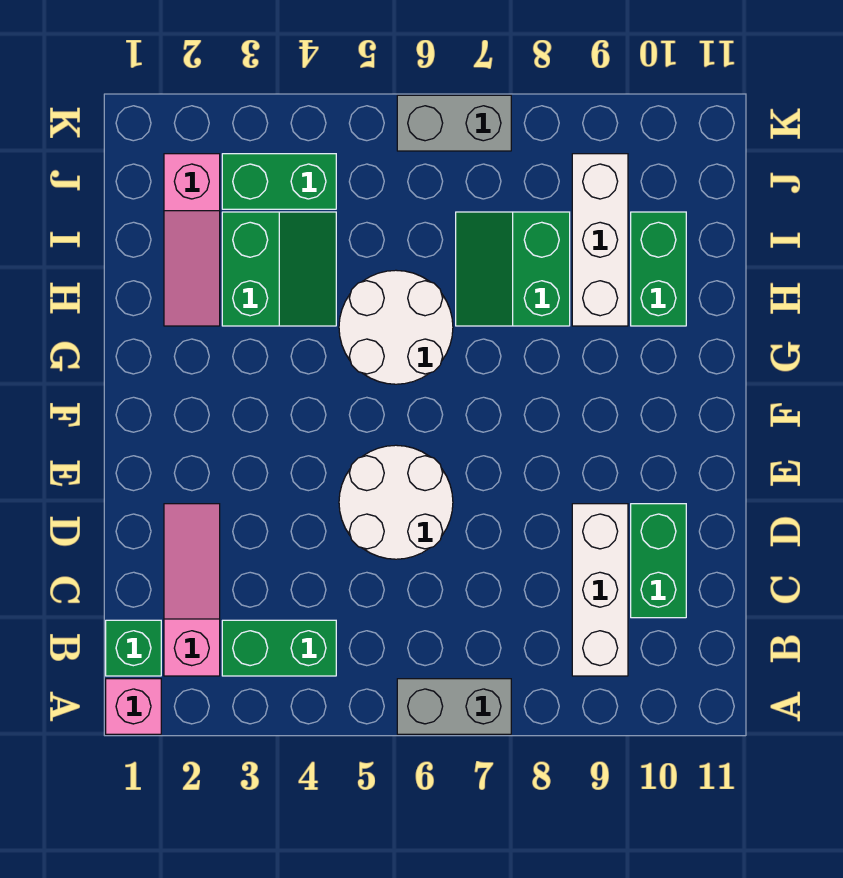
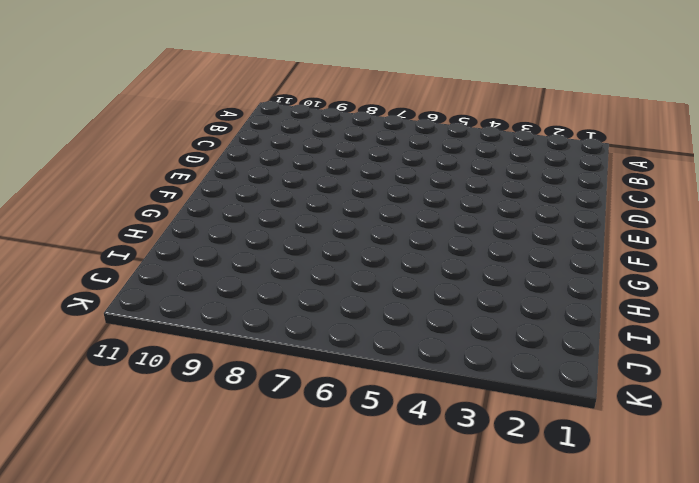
none -> pink brick A1 level 1
none -> grey brick A6:A7 level 1
none -> green brick B1 level 1

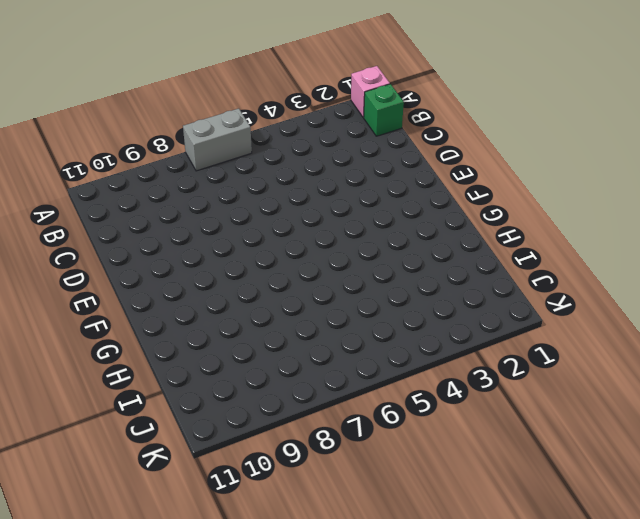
none -> pink slope B2:D2 level 1 top B
none -> green brick B3:B4 level 1
none -> white brick B9:D9 level 1

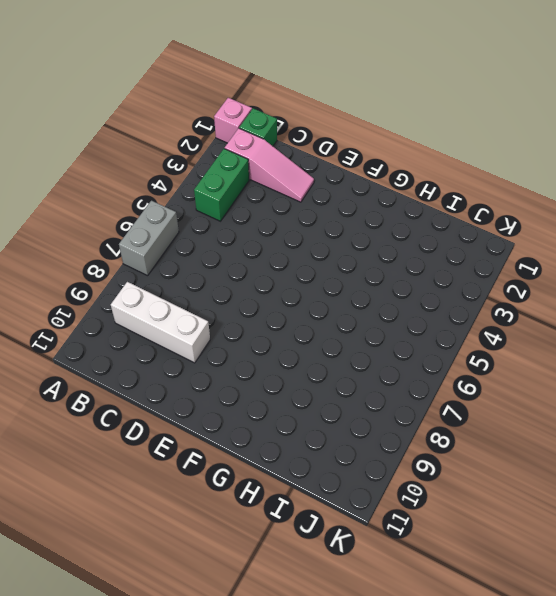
none -> green brick C10:D10 level 1
none -> white round brick D5:E6 level 1
none -> white round brick G5:H6 level 1

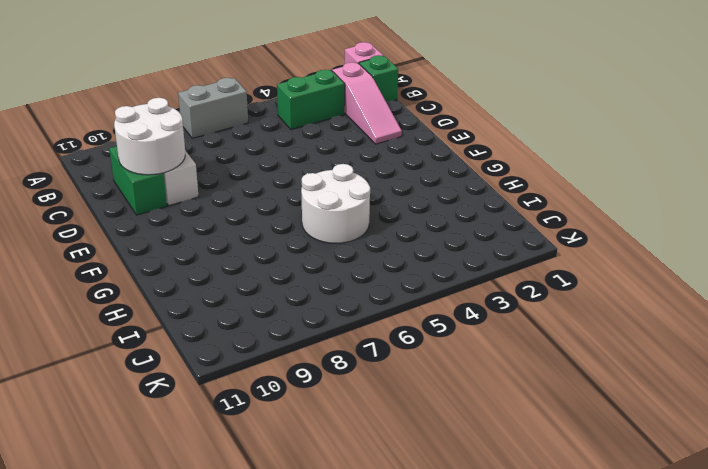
white round brick C9:D10 level 2 -> white round brick D5:E6 level 1
none -> pink slope H2:J2 level 1 top J
none -> green slope H3:I4 level 1 top 3
none -> green slope H7:I8 level 1 top 8

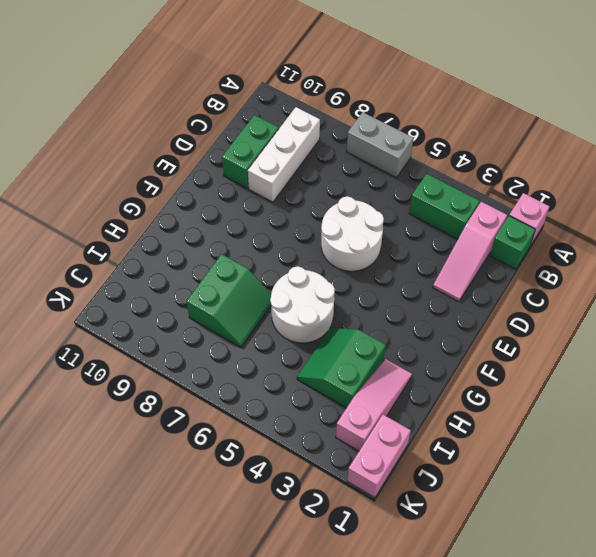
pink brick J1:K1 level 1 -> none
none -> white brick H9:J9 level 1
none -> green brick H10:I10 level 1
none -> green brick J3:J4 level 1

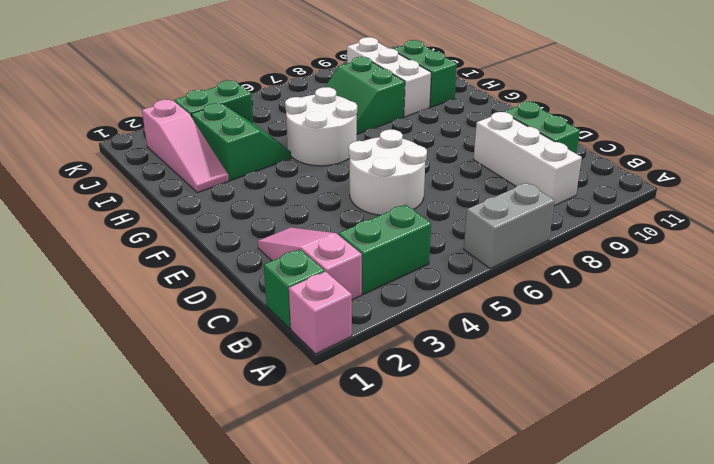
none -> grey brick K6:K7 level 1

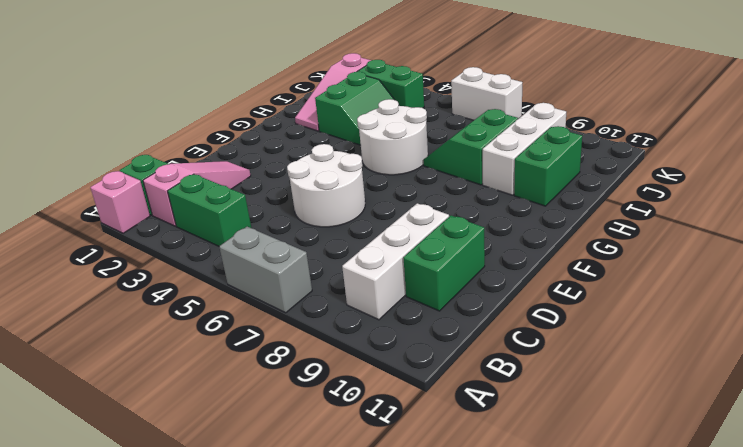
white brick K6:K7 level 1 -> grey brick K6:K7 level 1

